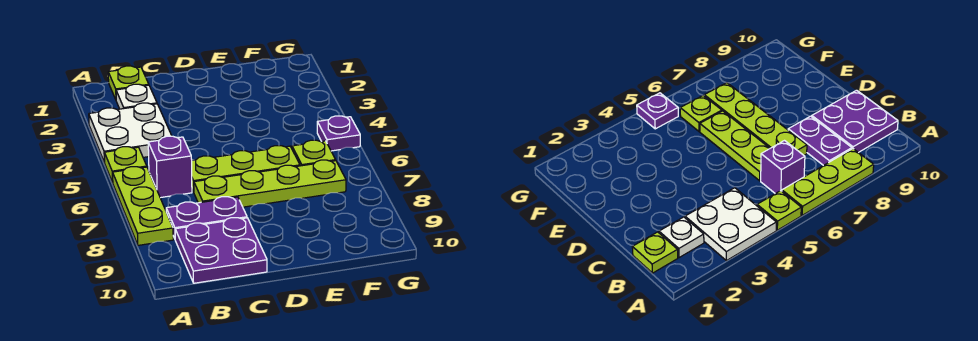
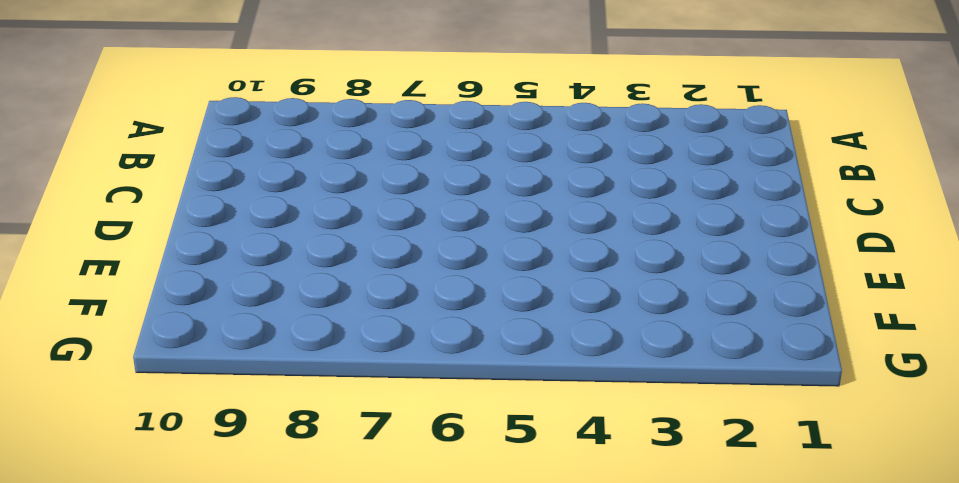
none -> white plate A3:B4 level 1
none -> lime plate A5 level 1
none -> lime plate A6:A8 level 1

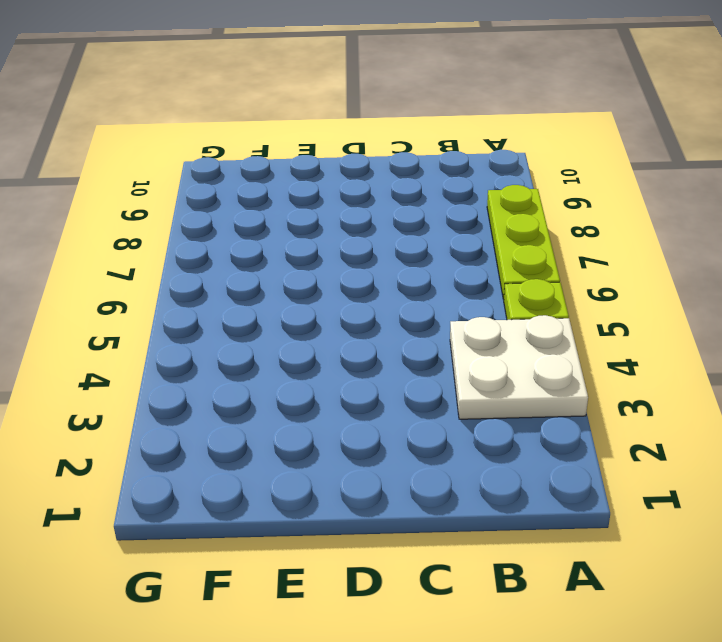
none -> lime plate B1 level 1
none -> white plate B2 level 1
none -> purple brick B6 level 1

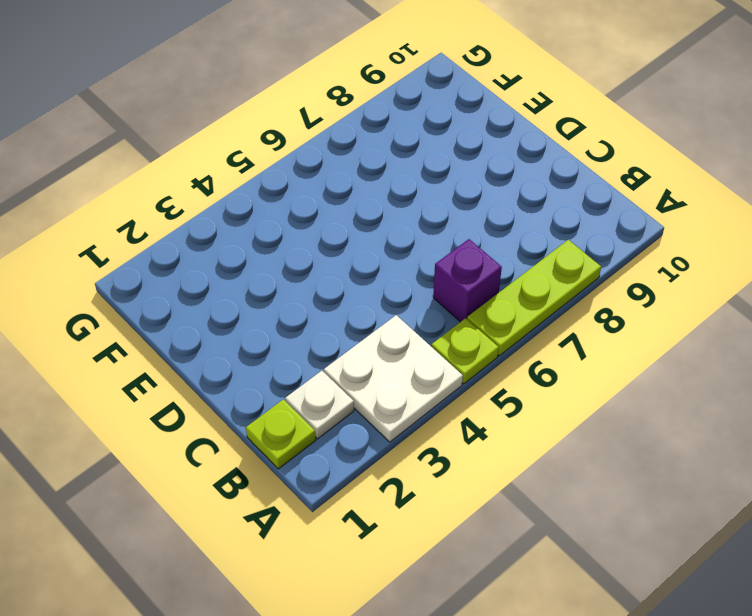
none -> purple plate B8:C8 level 1
none -> purple plate B9:C10 level 1
none -> lime plate C6:E6 level 1

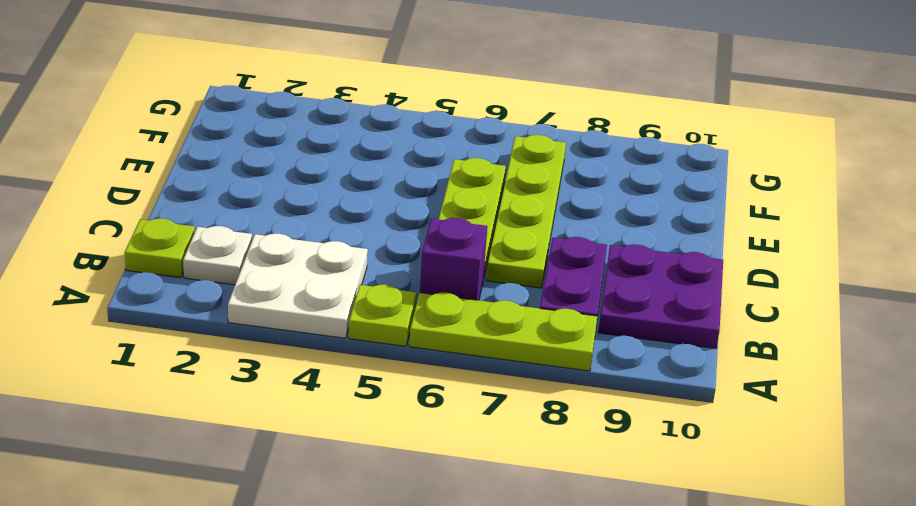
none -> lime plate F6 level 1
none -> purple plate G5 level 1

